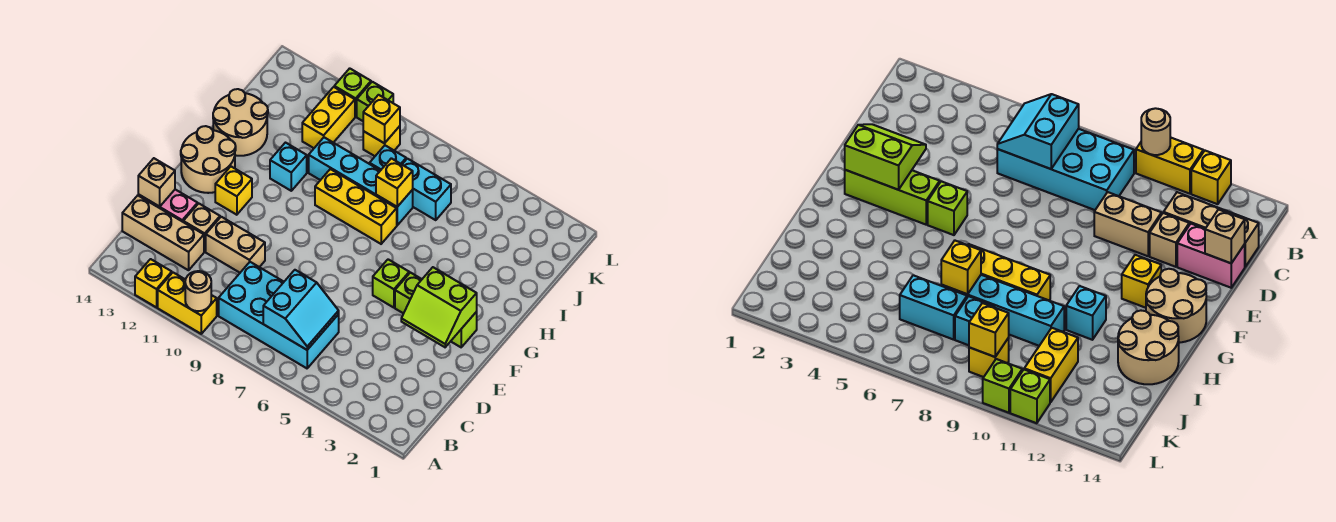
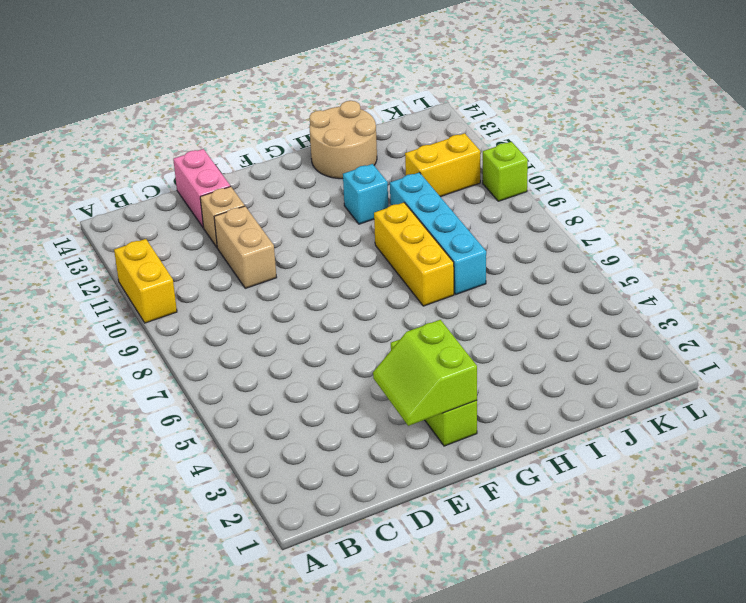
none -> yellow brick A12 level 1
none -> cyan brick B6:C9 level 1
none -> tan brick C12:C14 level 1

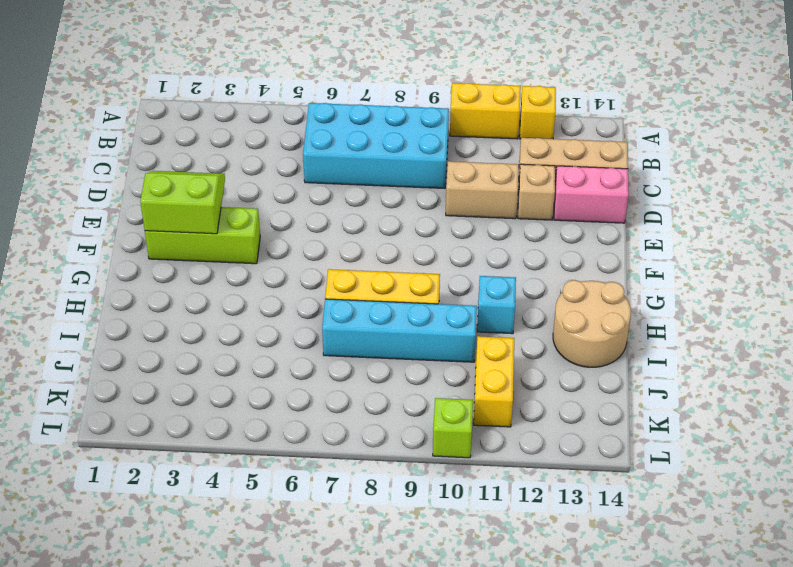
none -> lime brick F5 level 1
none -> yellow brick F12 level 1
none -> tan round brick F13:G14 level 1

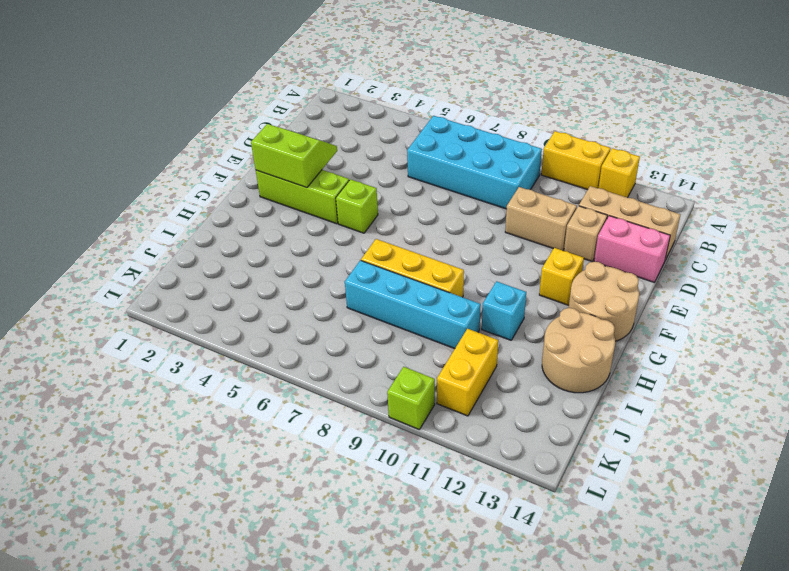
none -> cyan brick J6:J7 level 1
none -> cyan brick J8 level 1
none -> yellow brick K9 level 1

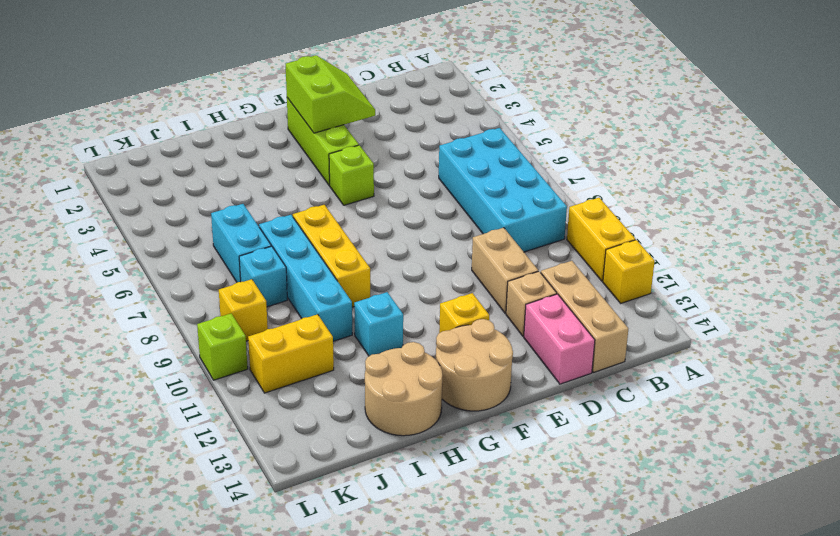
none -> lime brick L11 level 1
none -> tan round brick A10 level 2
none -> cyan slope B6:C7 level 2 top 7

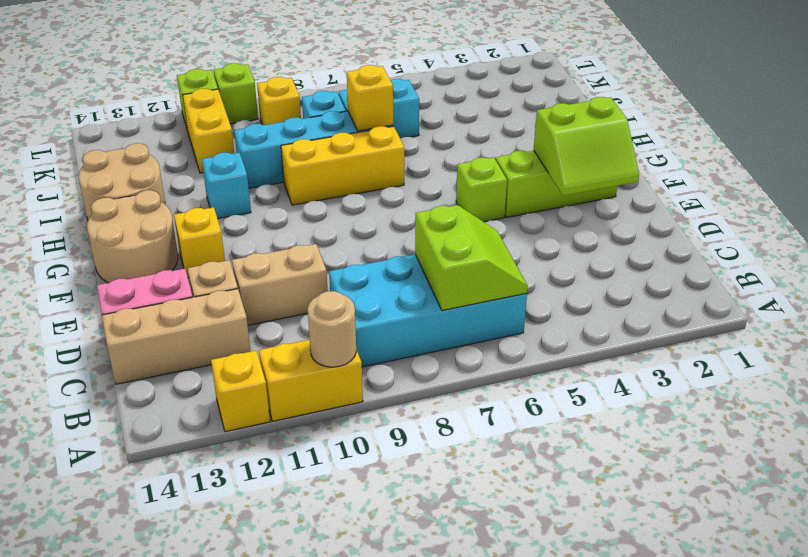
lime slope B6:C7 level 2 top 7 -> cyan slope B6:C7 level 2 top 7
none -> tan brick D14 level 2
none -> yellow brick K9 level 2

